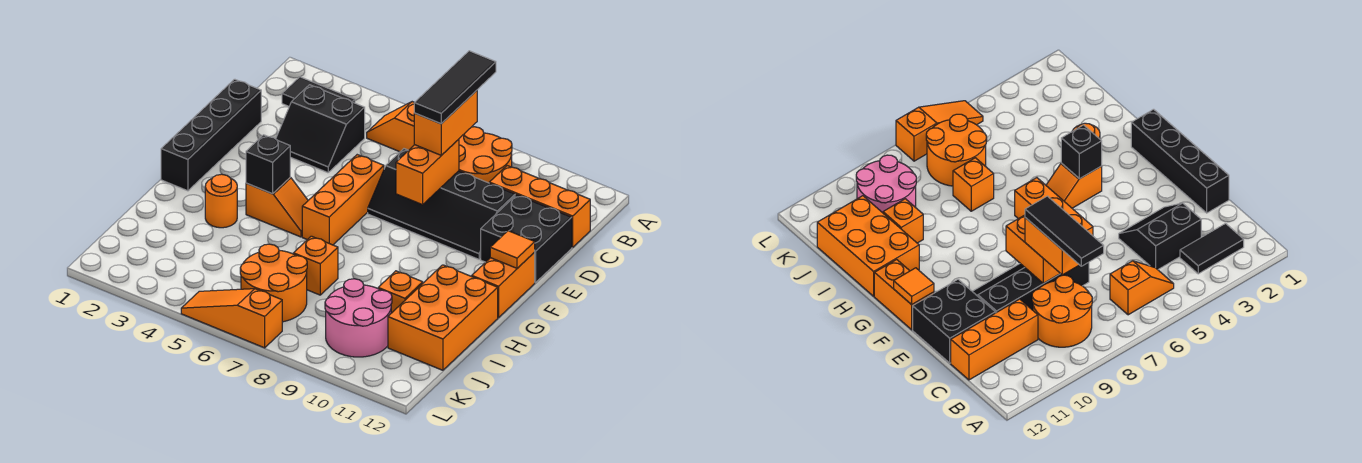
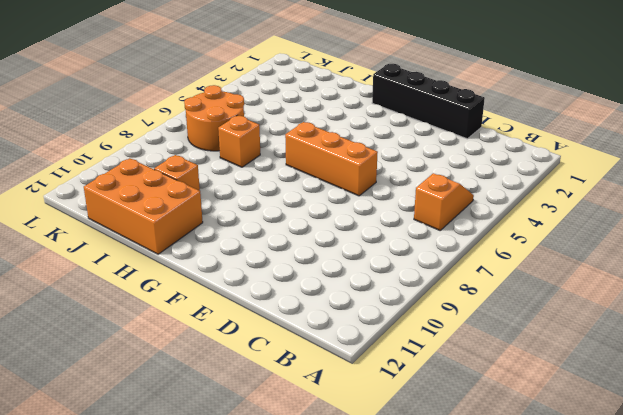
none -> black tile B2:B3 level 1
none -> orange round brick B8:C9 level 1
none -> black slope C3:D4 level 1 top C

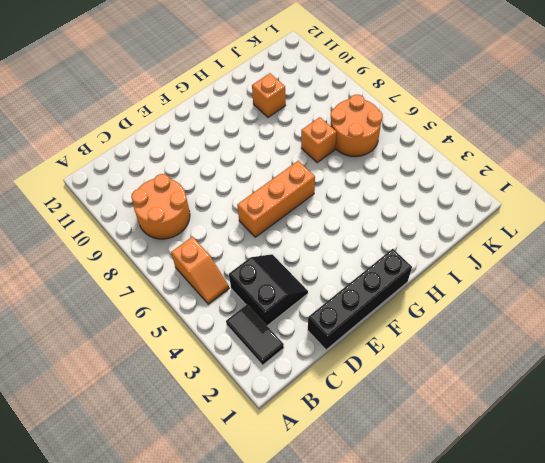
none -> orange brick C10:C12 level 1
none -> black slope D7:E10 level 1 top D
none -> black brick D11:E12 level 1

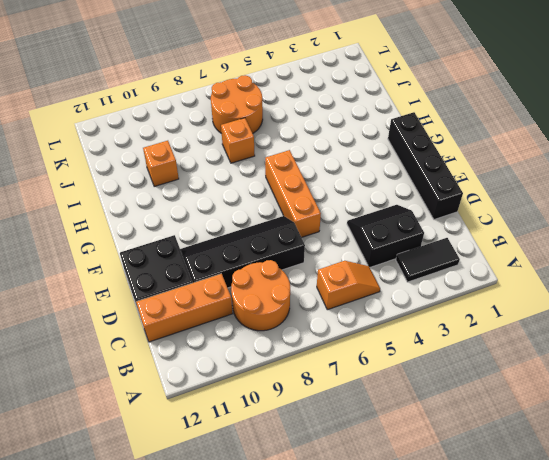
none -> orange brick F12:G12 level 1
none -> orange slope G4:G5 level 1 top 4
none -> orange round brick H3 level 1

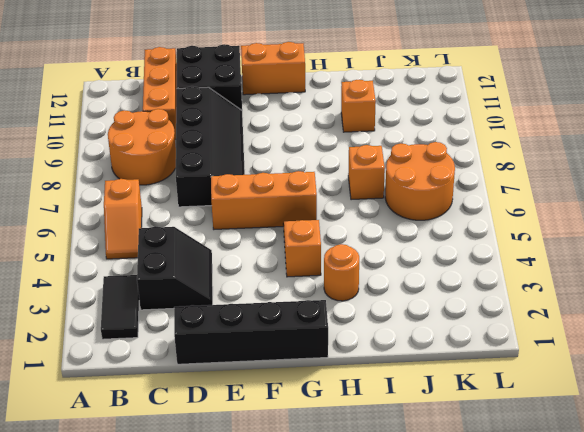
none -> orange brick H11:J12 level 1
none -> pink round brick J9:K10 level 1
none -> orange slope L5:L7 level 1 top 7

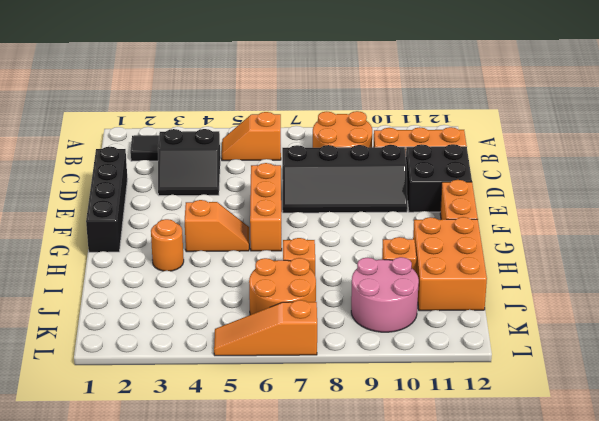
none -> orange brick D8:E8 level 2
none -> orange tile F12 level 2
none -> black brick G4 level 2

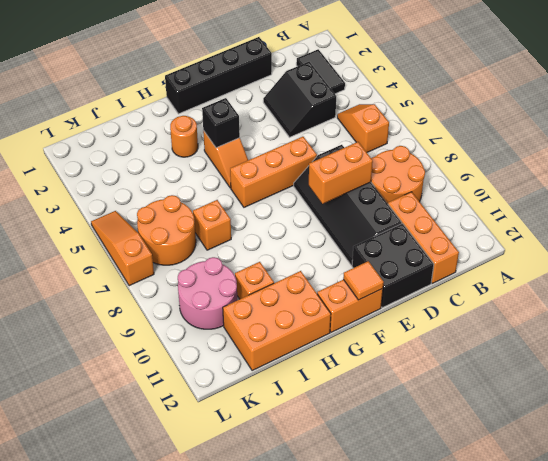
none -> orange brick C8:D8 level 3
none -> black tile B8:D8 level 4

